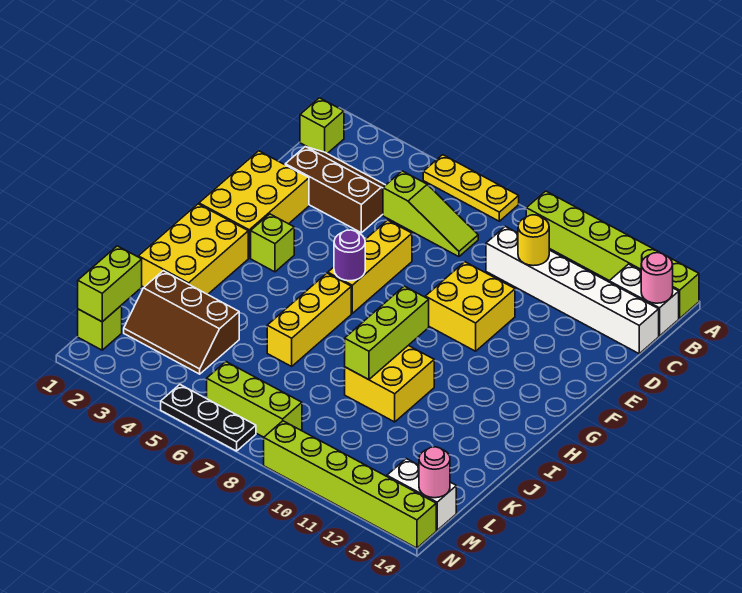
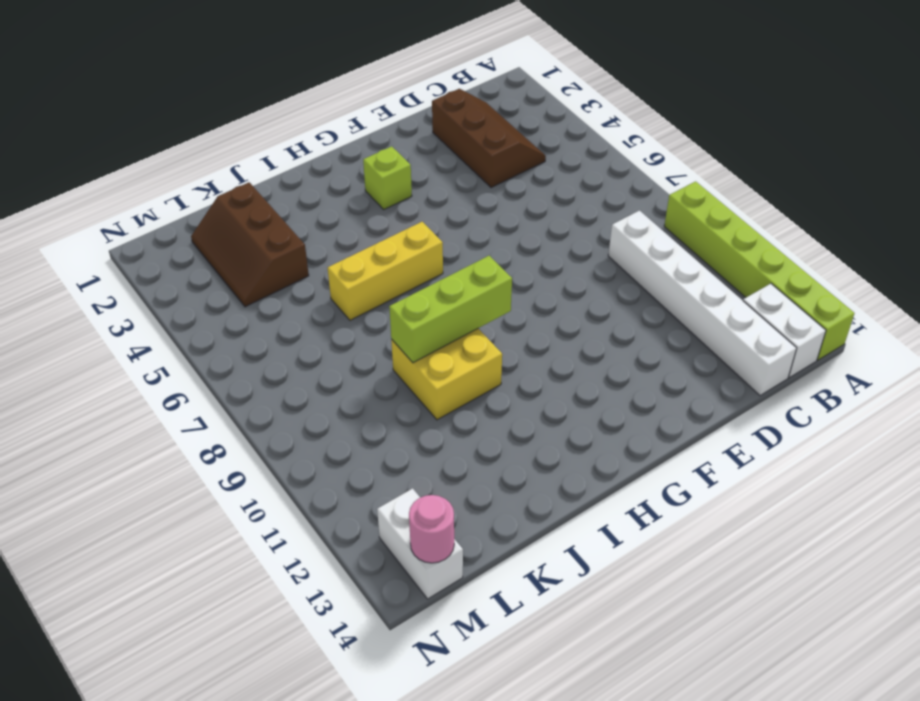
none -> yellow plate A5:A7 level 1
none -> lime brick B1 level 1
none -> lime slope C5:C7 level 1 top 5

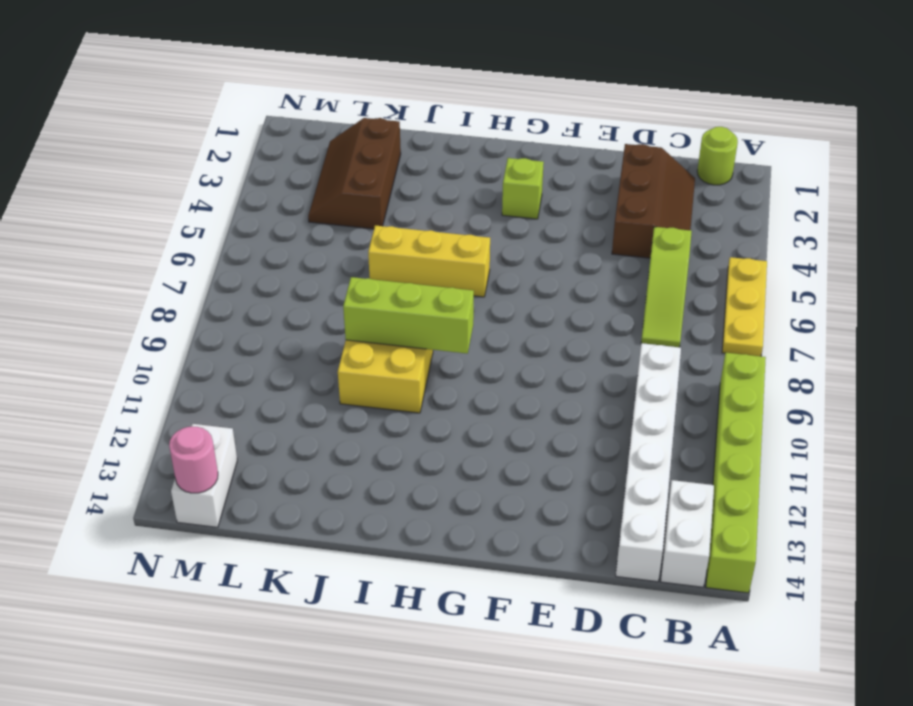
lime round brick B1 level 1 -> lime brick B1 level 1
none -> yellow brick E1:G2 level 1
none -> yellow brick E6:G6 level 1
none -> yellow brick E9:F10 level 1

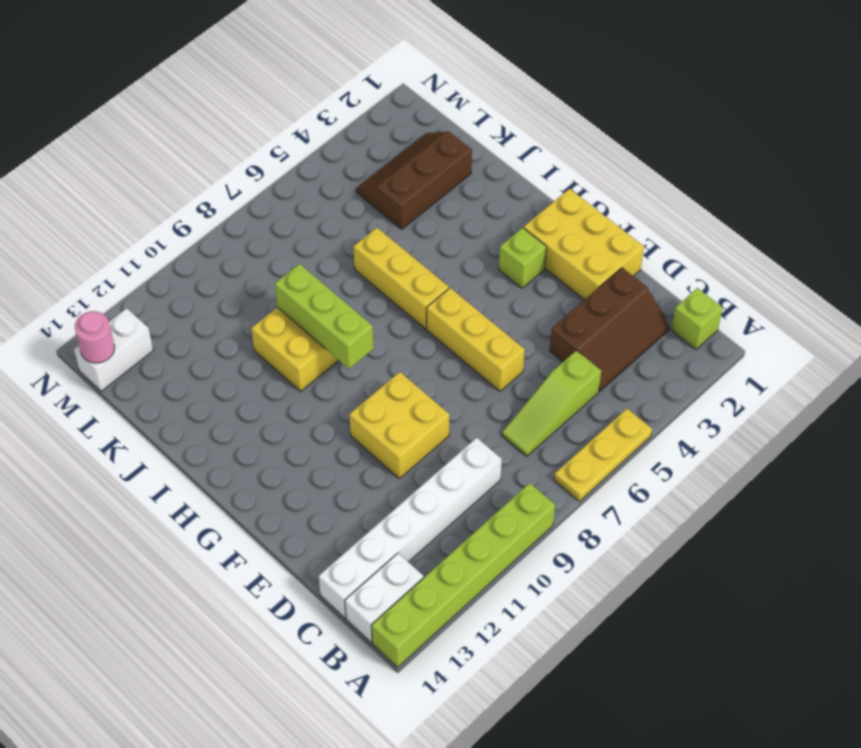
none -> yellow brick H1:J2 level 1
none -> lime brick M1 level 1
none -> lime brick M6:M8 level 1

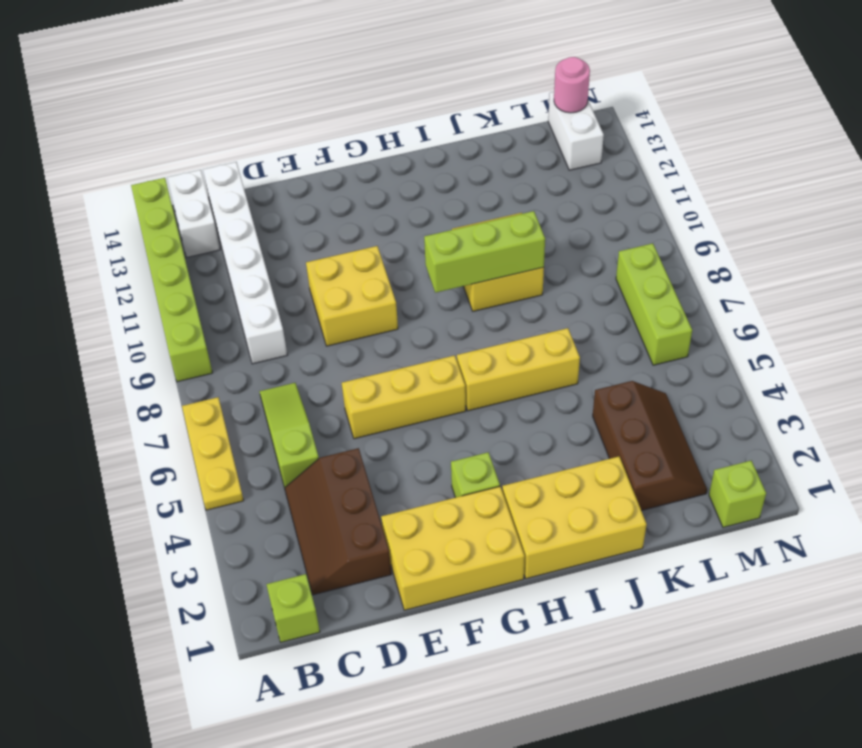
none -> black plate N5:N7 level 1
none -> lime brick N9:N14 level 1
none -> pink round brick B14 level 2

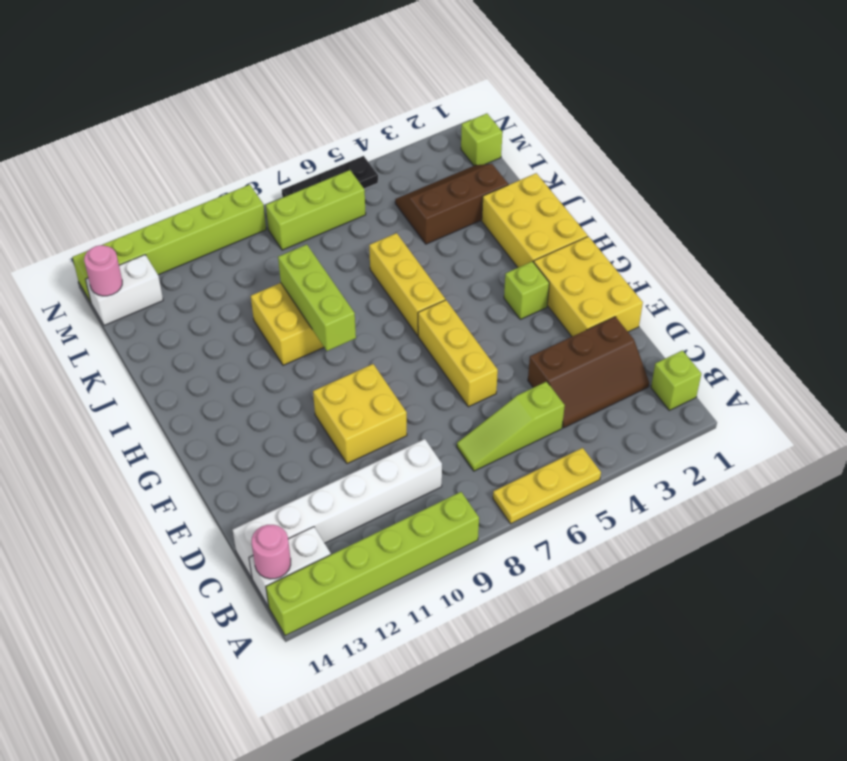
none -> yellow round brick C10 level 2
none -> purple round brick G6 level 2
none -> lime brick L1:M1 level 2

